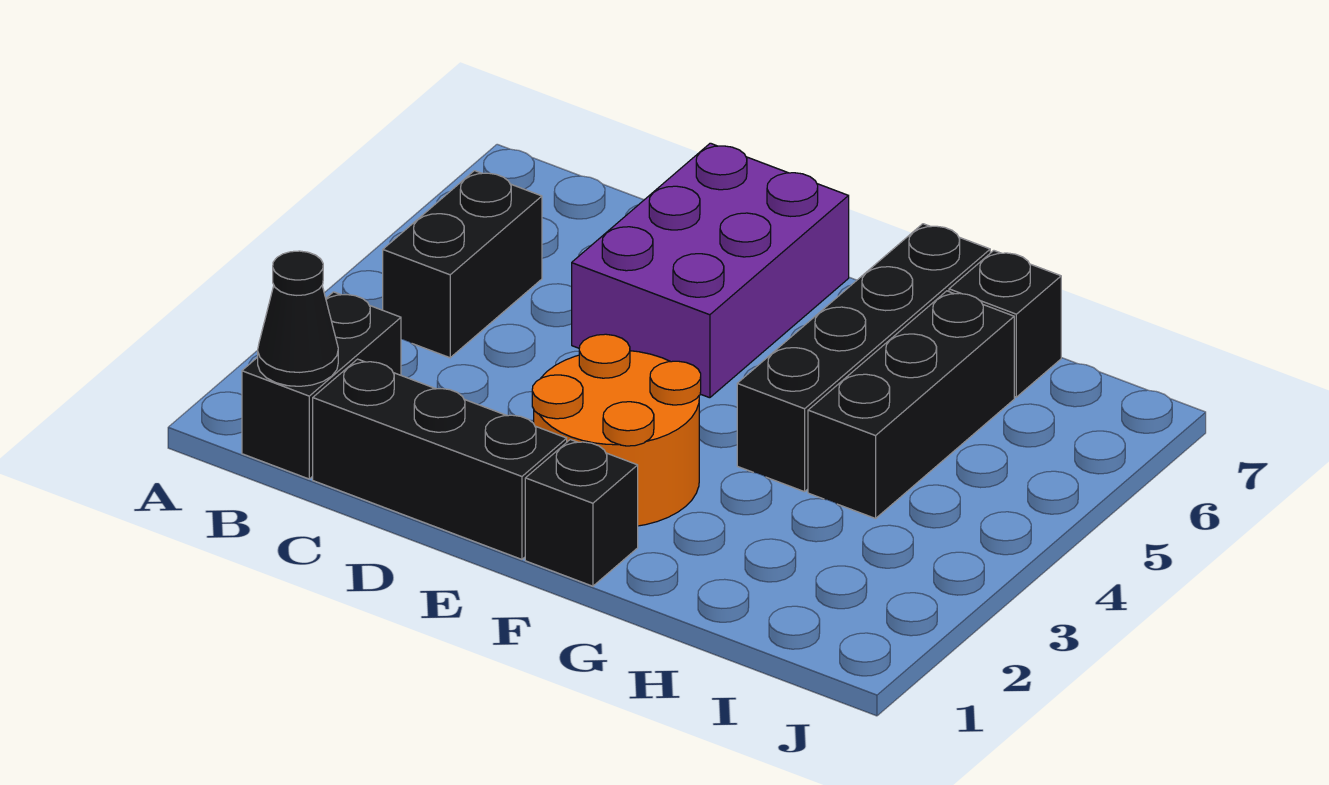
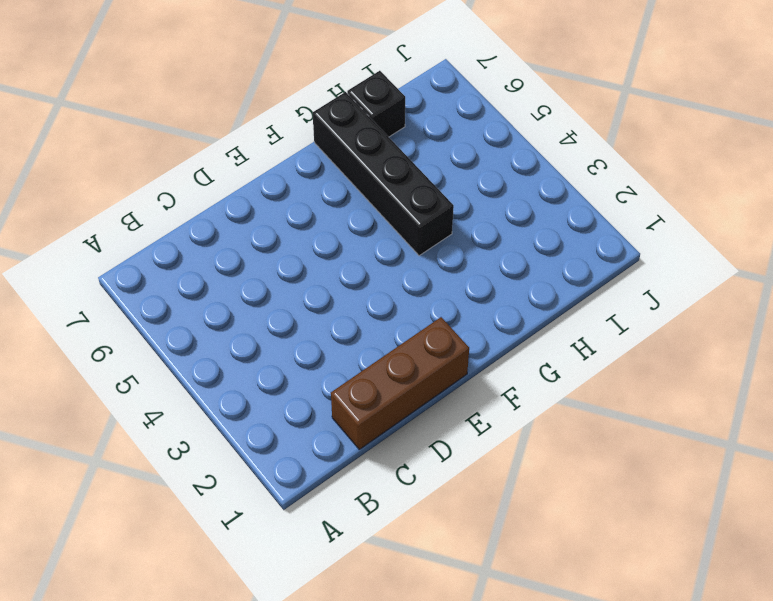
brown brick C1:E1 level 1 -> black brick C1:E1 level 1
none -> black brick B1:B2 level 1
none -> black brick B4:B5 level 1

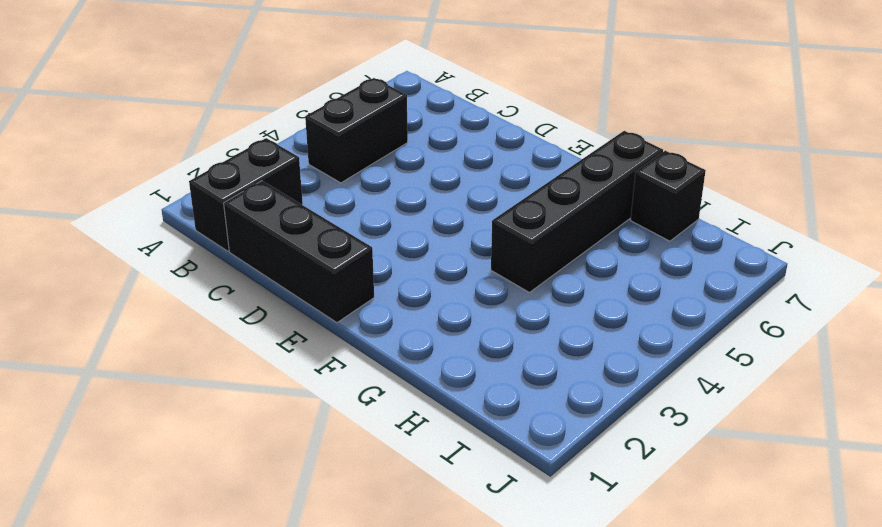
none -> purple brick D5:E7 level 1
none -> orange round brick E2:F3 level 1

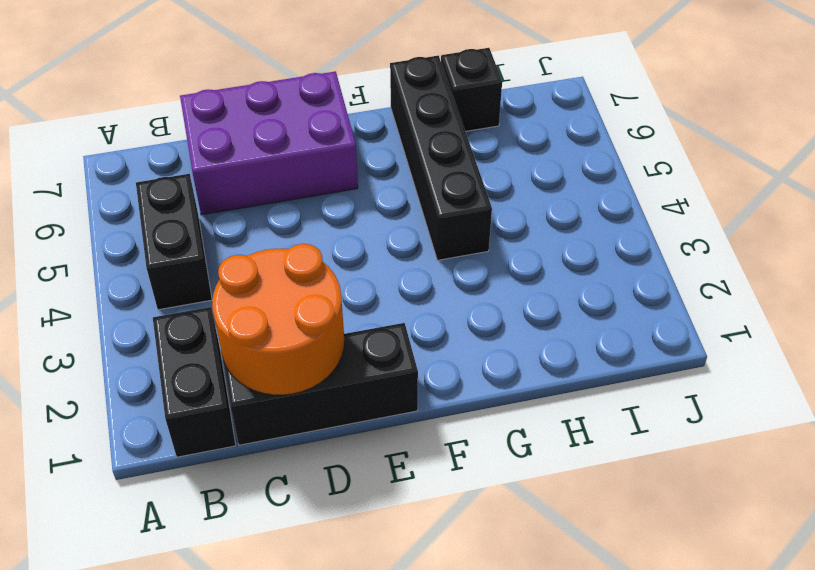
orange round brick C1:D2 level 2 -> orange round brick E2:F3 level 1
purple brick C6:E7 level 1 -> purple brick D5:E7 level 1
none -> black brick F1 level 1
none -> black brick H4:H6 level 1

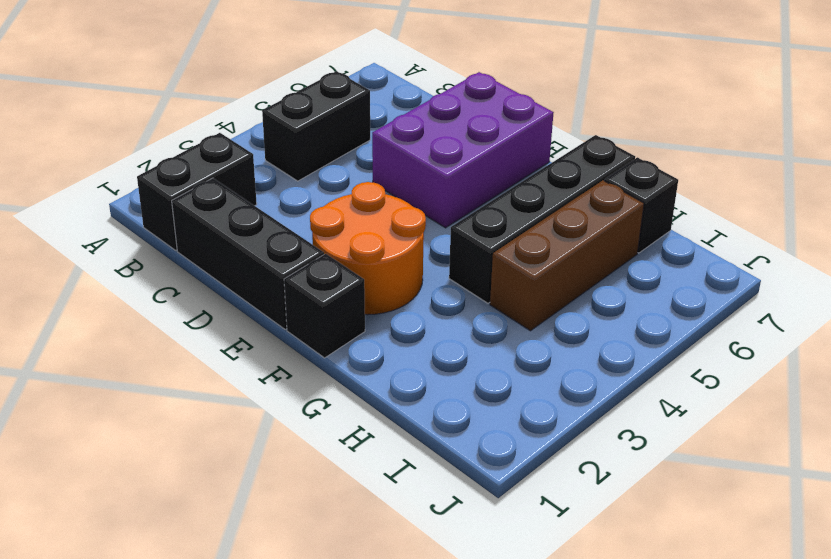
brown brick H4:H6 level 1 -> black brick H4:H6 level 1
none -> black cone B1 level 2

